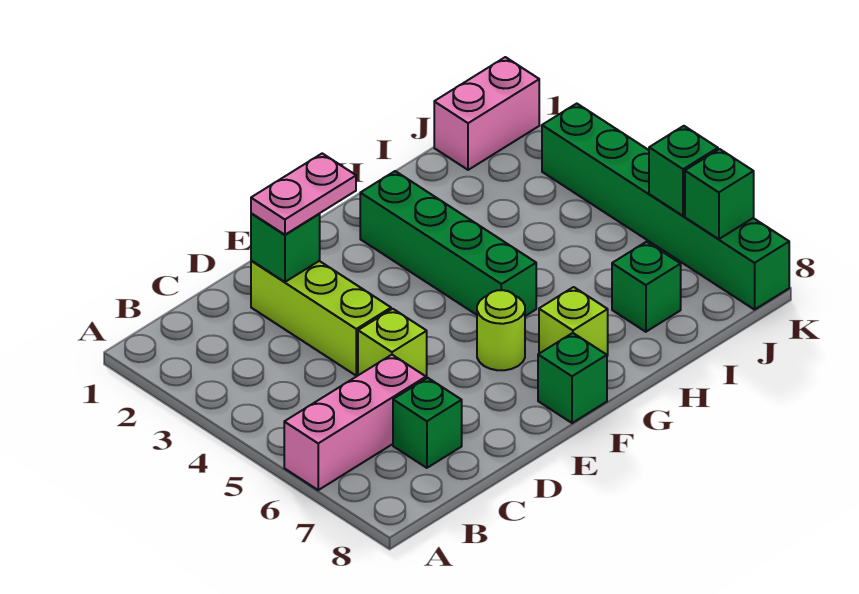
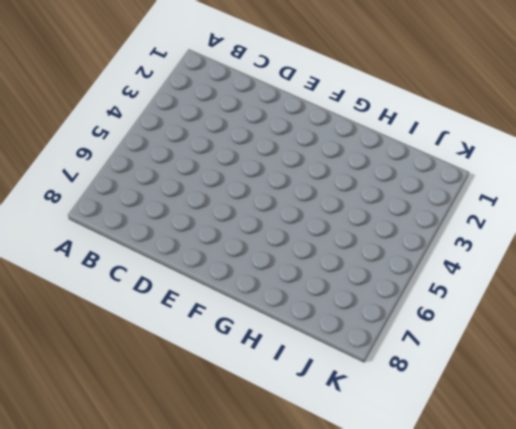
none -> pink brick A6:C6 level 1
none -> green brick C7 level 1
none -> lime brick D2:D4 level 1

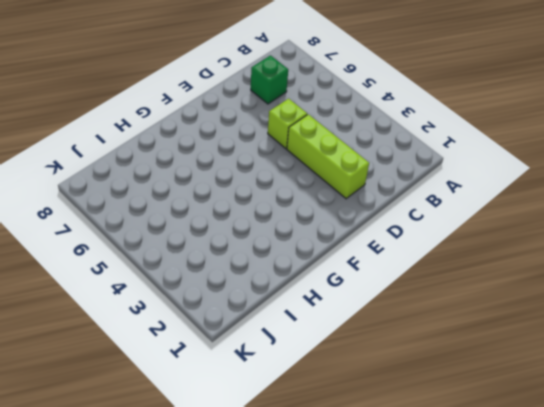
none -> pink brick A6:C6 level 1
none -> lime round brick F6 level 1
none -> green brick F8 level 1

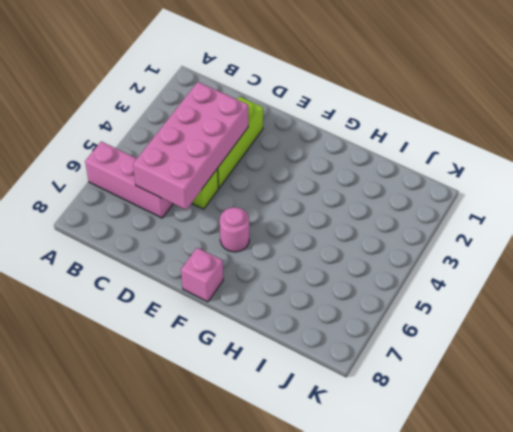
pink brick C3:D6 level 2 -> none
pink round brick F6 level 1 -> lime round brick F6 level 1
pink brick F8 level 1 -> green brick F8 level 1
none -> green brick C7 level 1
none -> green brick G2:G5 level 1
none -> lime brick G7 level 1

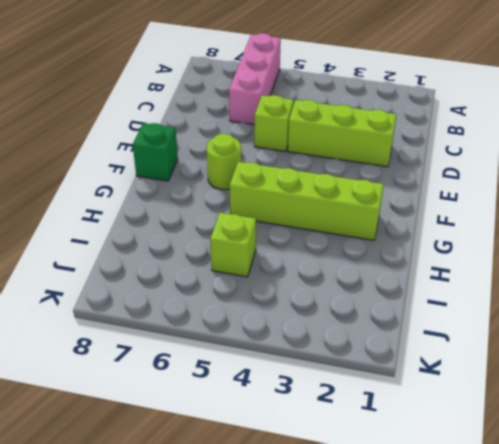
lime brick G2:G5 level 1 -> green brick G2:G5 level 1
lime brick I5 level 1 -> lime brick G7 level 1
none -> green brick C7 level 1
none -> green brick I7 level 1
none -> pink brick J1:K1 level 1

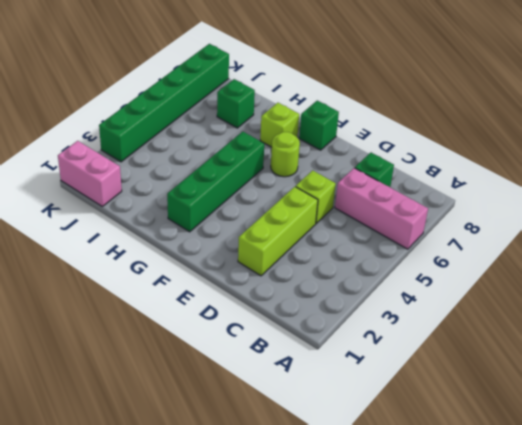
none -> green brick D2 level 2
none -> green brick K6 level 2
none -> green brick K7 level 2

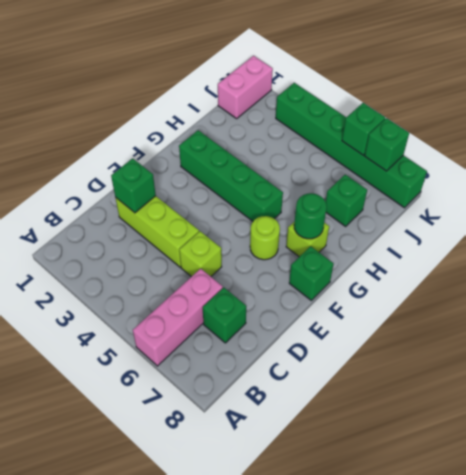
green round brick G7 level 2 -> none
none -> pink plate D2:E2 level 3

